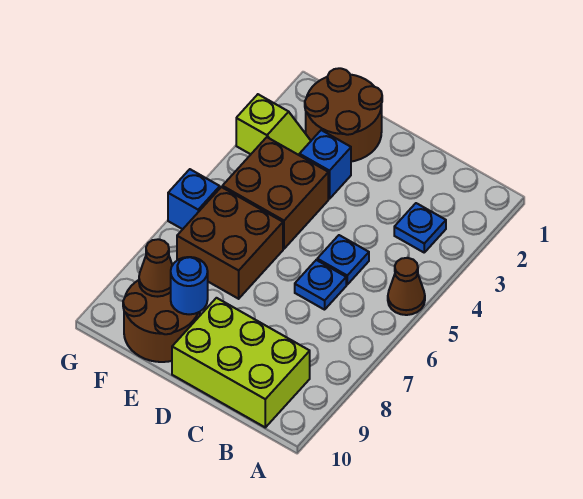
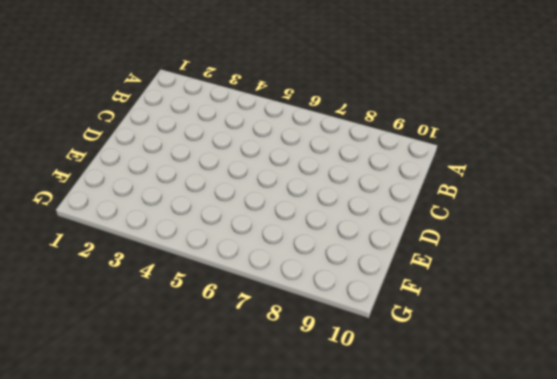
none -> brown cone A5 level 1
none -> blue plate B3 level 1
none -> lime brick B9:D10 level 1

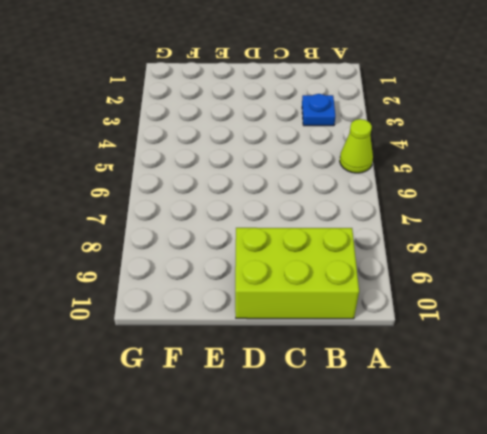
lime cone A5 level 1 -> brown cone A5 level 1
none -> blue plate C5 level 1
none -> blue plate C6 level 1
none -> brown round brick E1:F2 level 1

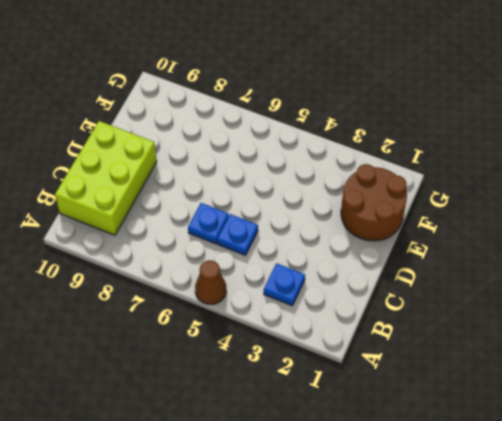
none -> blue brick E3 level 1
none -> brown brick E4:F5 level 1
none -> brown brick E6:F7 level 1

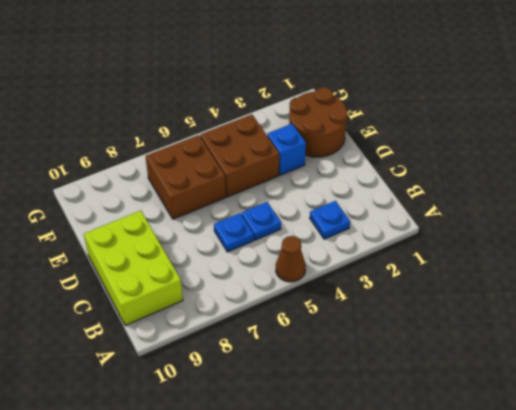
none -> brown round brick E9:F10 level 1
none -> lime slope F3:G3 level 1 top G
none -> blue brick G6 level 1

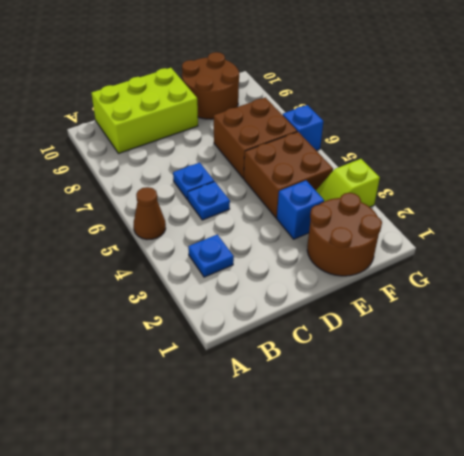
none -> blue round brick E9 level 2
none -> brown cone F9 level 2

